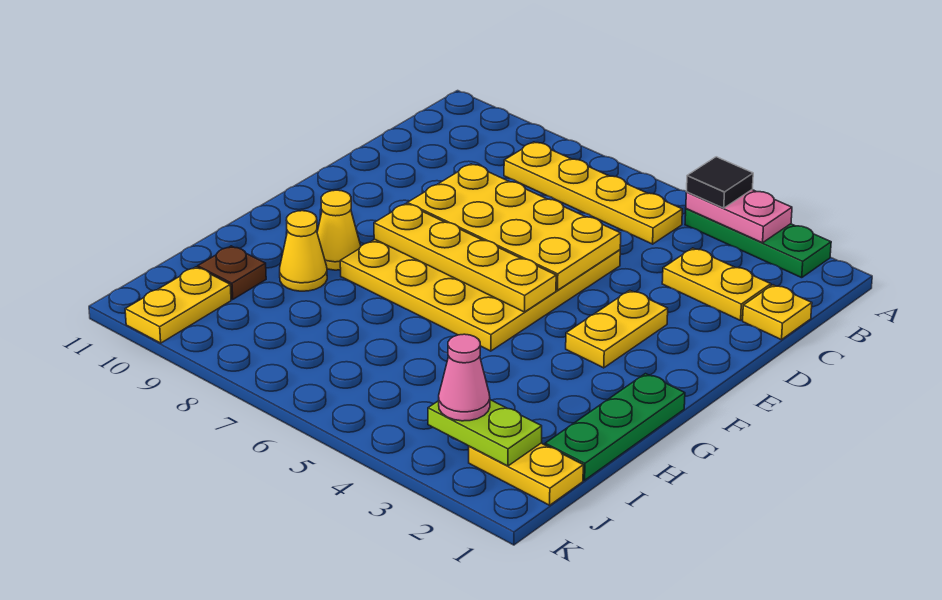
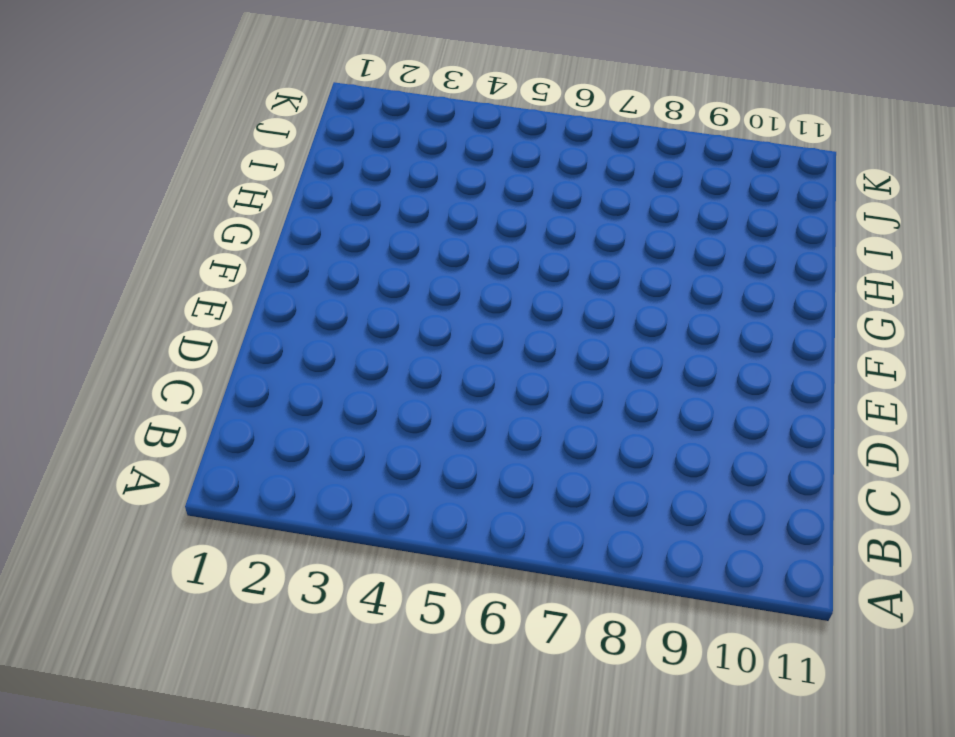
none -> green plate A2:A4 level 1
none -> yellow plate B5:B8 level 1
none -> yellow plate C1 level 1

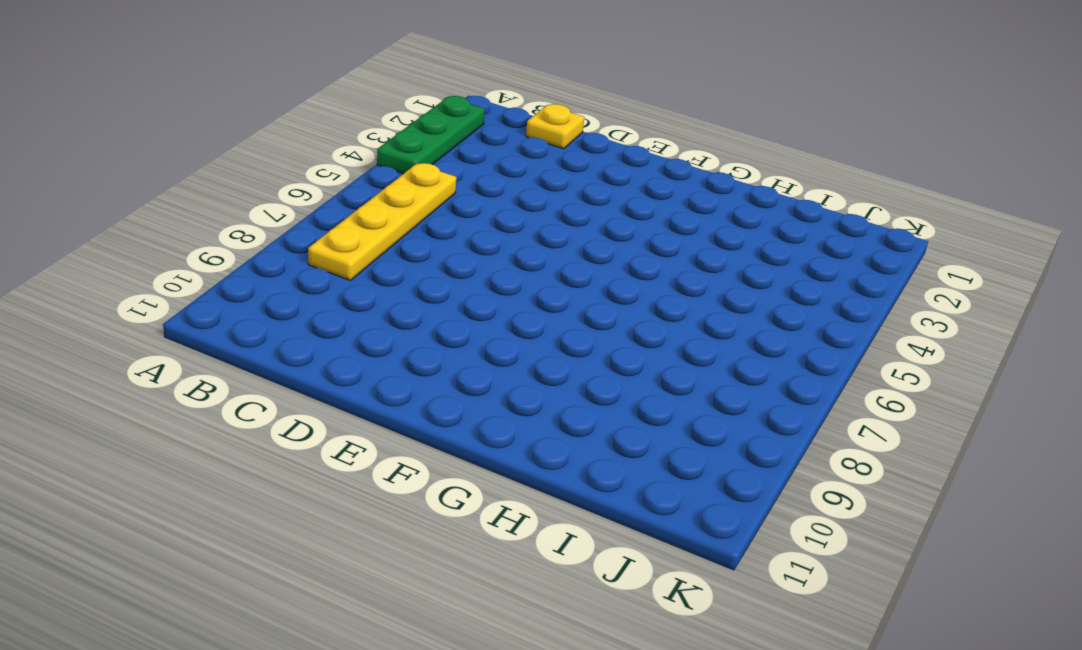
none -> yellow plate C2:C3 level 1
none -> yellow plate D5:G8 level 1
none -> yellow plate E3:F3 level 1

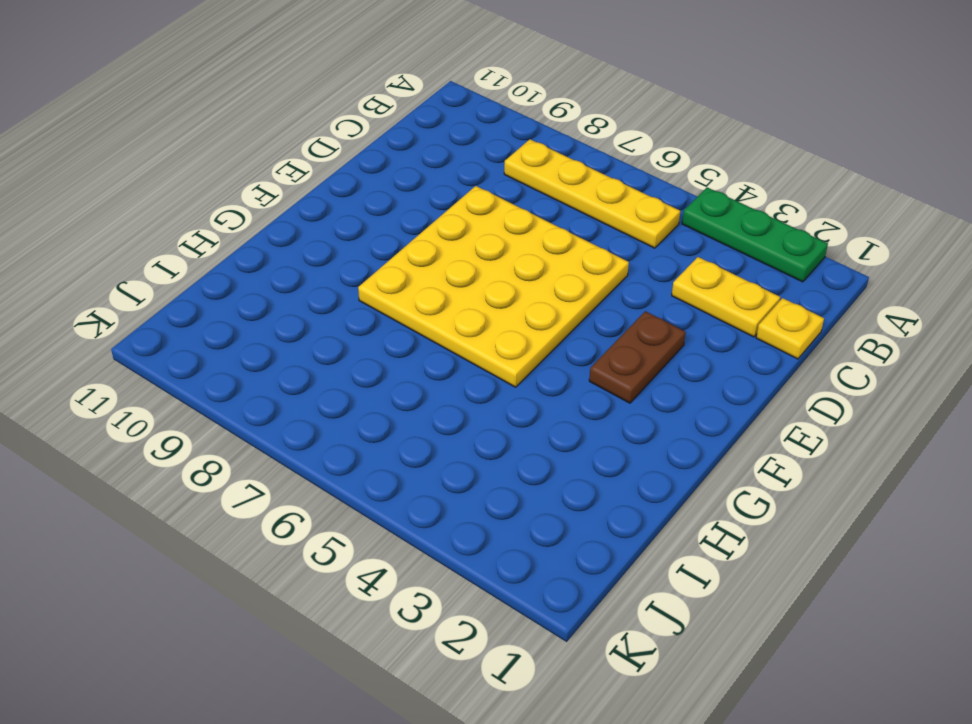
brown plate E3:F3 level 1 -> yellow plate E3:F3 level 1
none -> green plate G1:I1 level 1
none -> yellow cone G9 level 1
none -> yellow cone H9 level 1

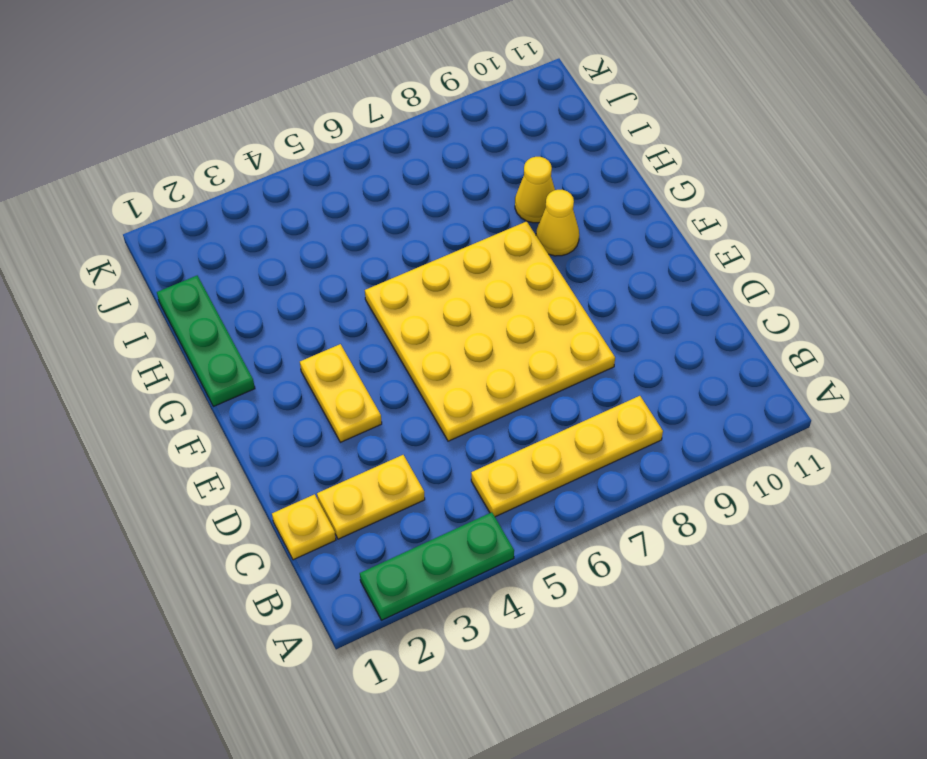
none -> brown plate I10 level 1
none -> yellow plate J1:J2 level 1
none -> yellow plate J10:K10 level 1

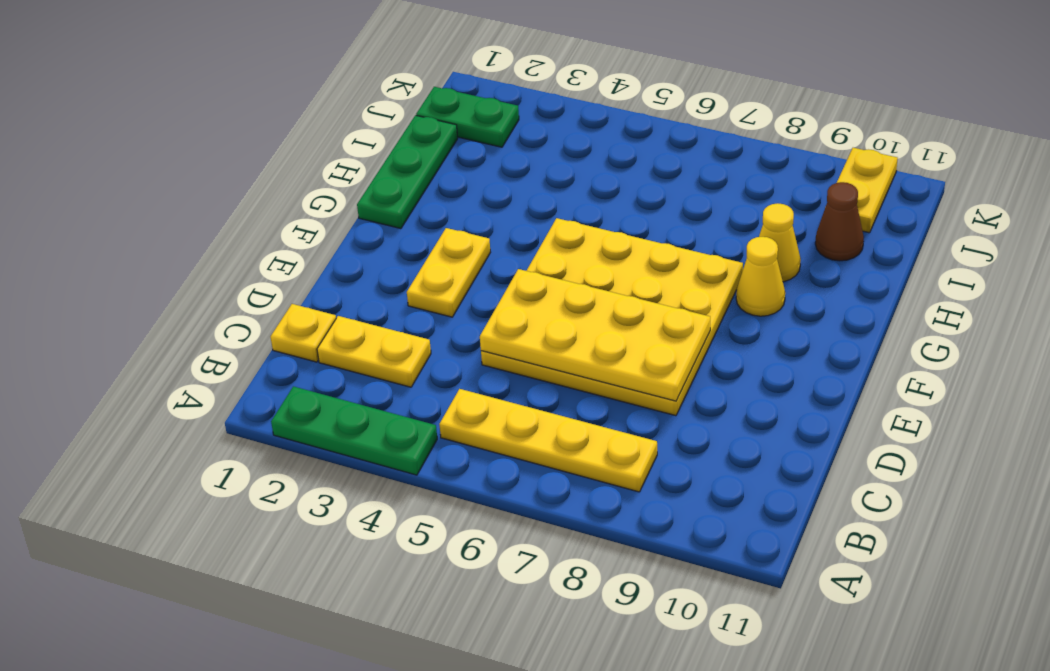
brown cone I10 level 1 -> brown plate I10 level 1
green plate J1:J2 level 1 -> yellow plate J1:J2 level 1
none -> pink plate A3:A4 level 2
none -> yellow plate F5:F8 level 2
none -> lime plate J2:J3 level 2

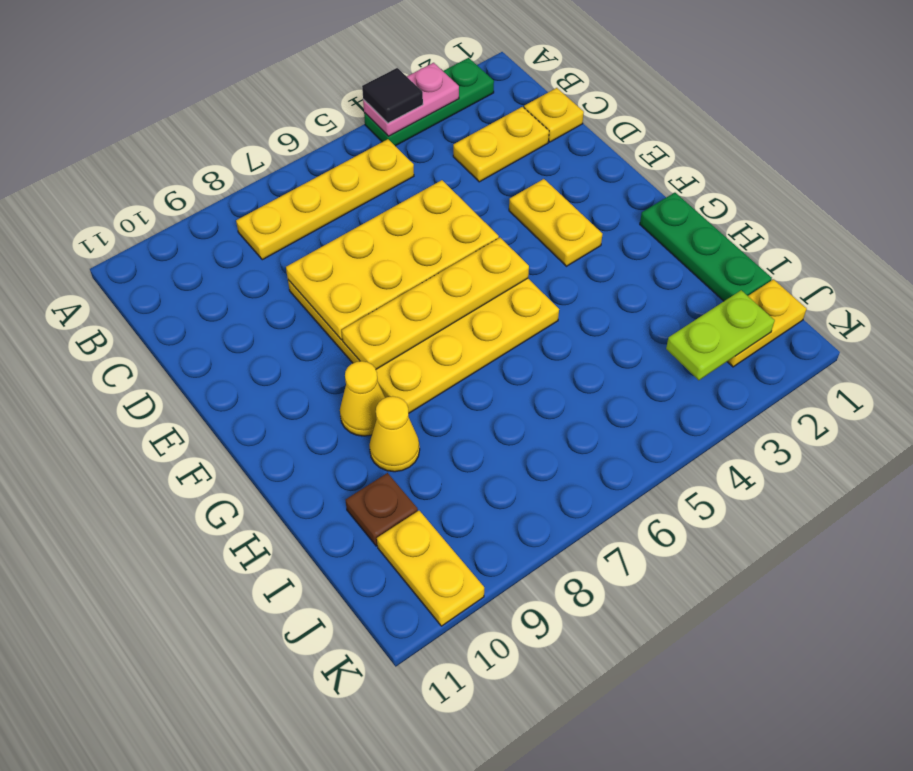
none -> pink cone J3 level 3

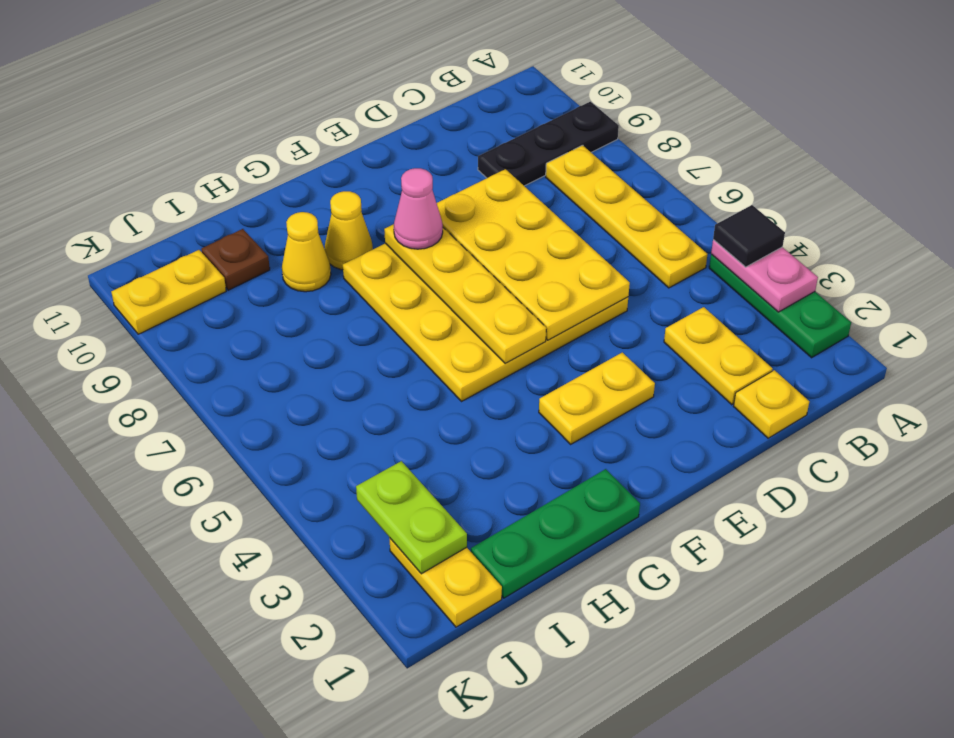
black plate A9:C9 level 1 -> none
pink cone F8 level 3 -> pink cone J3 level 3

